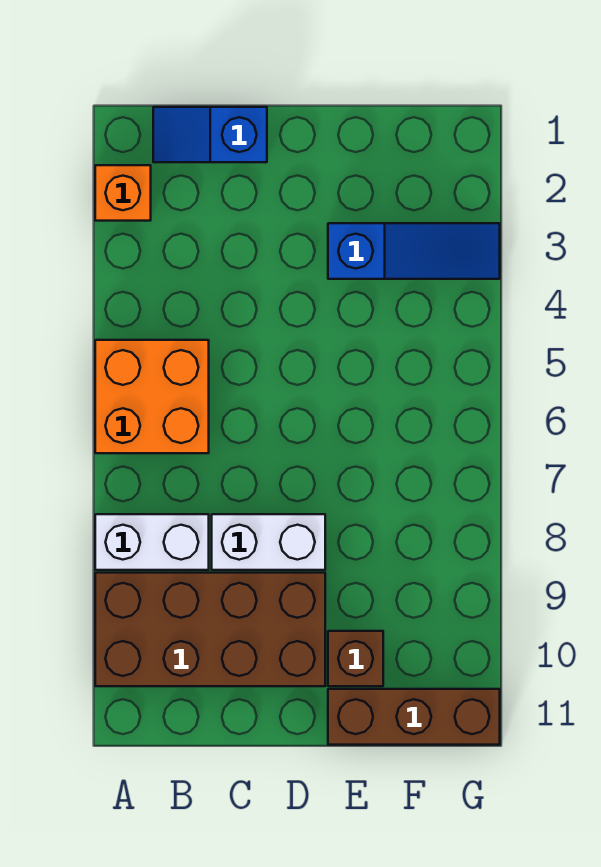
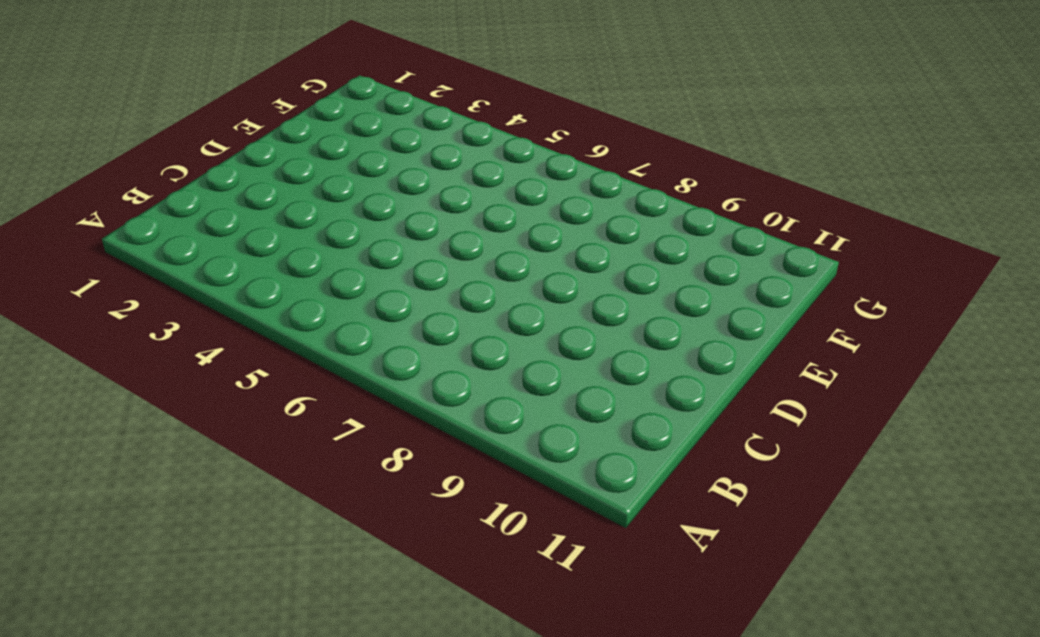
none -> orange brick A2 level 1
none -> orange brick A5:B6 level 1

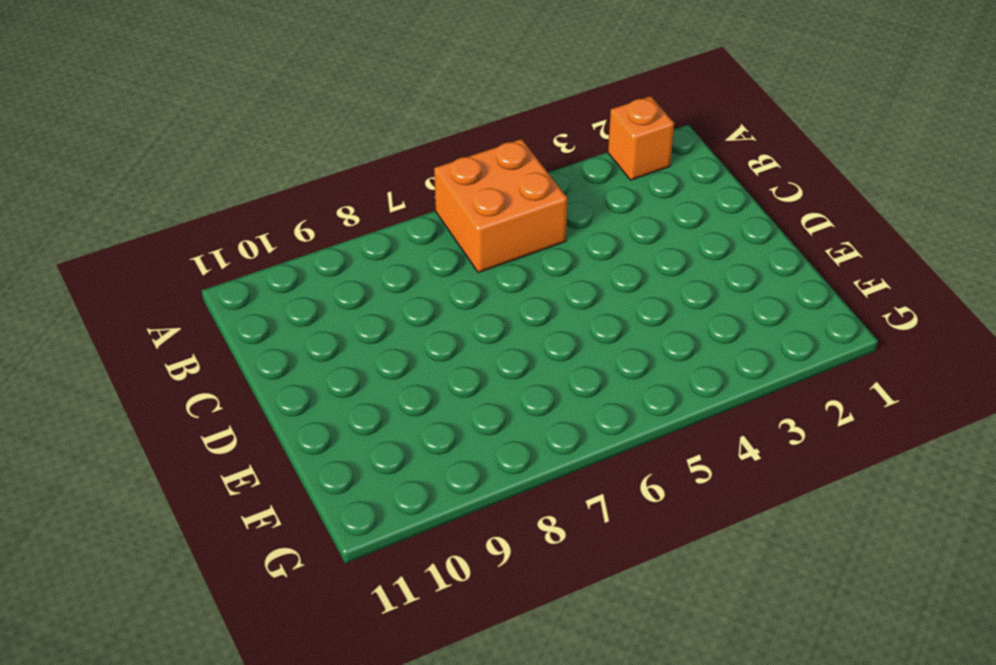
none -> white brick A8:B8 level 1
none -> brown brick A9:D10 level 1

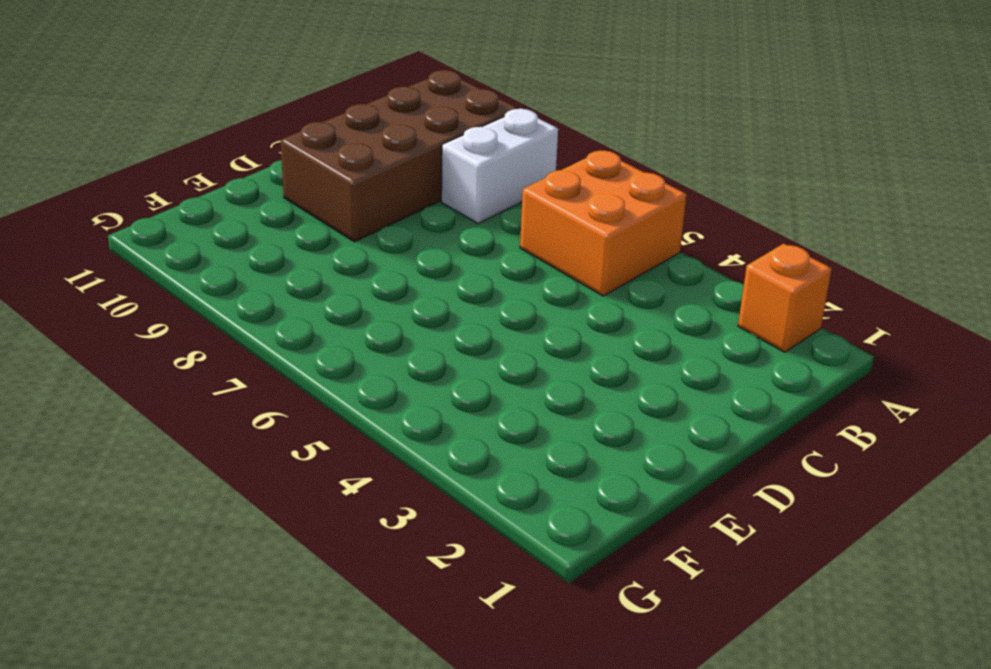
none -> blue slope B1:C1 level 1 top C
none -> white brick C8:D8 level 1

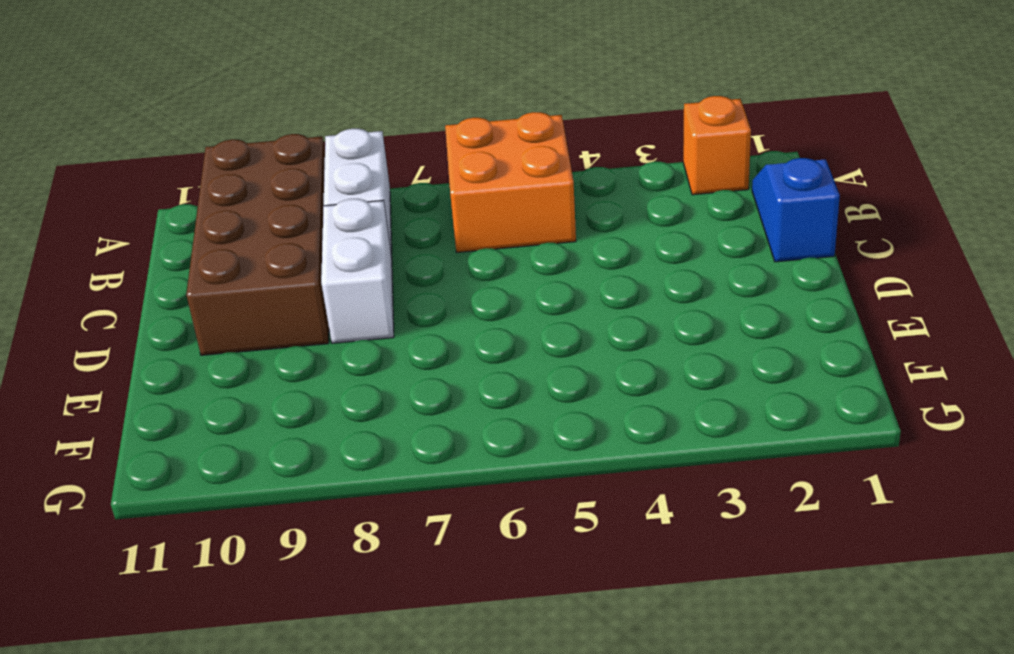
none -> blue slope E3:G3 level 1 top E
none -> brown brick E10 level 1

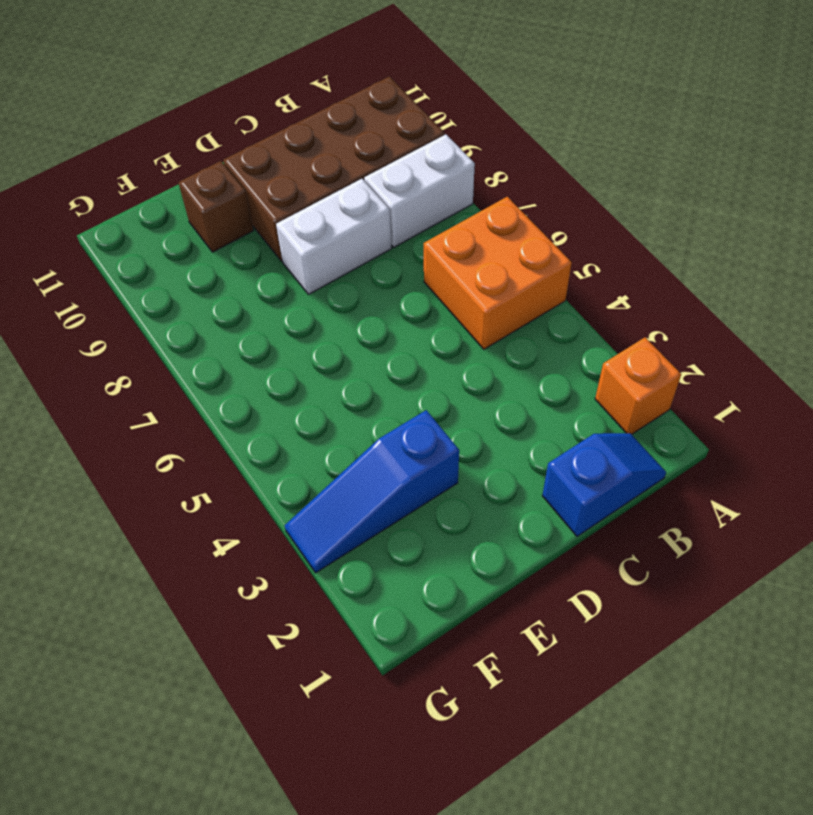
none -> brown brick E11:G11 level 1

